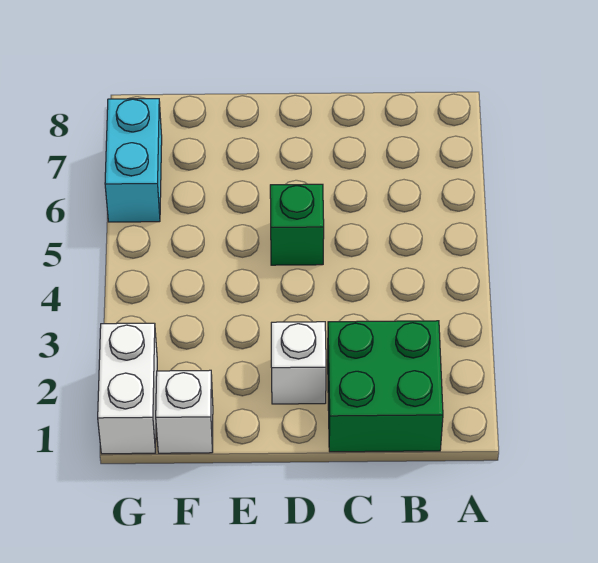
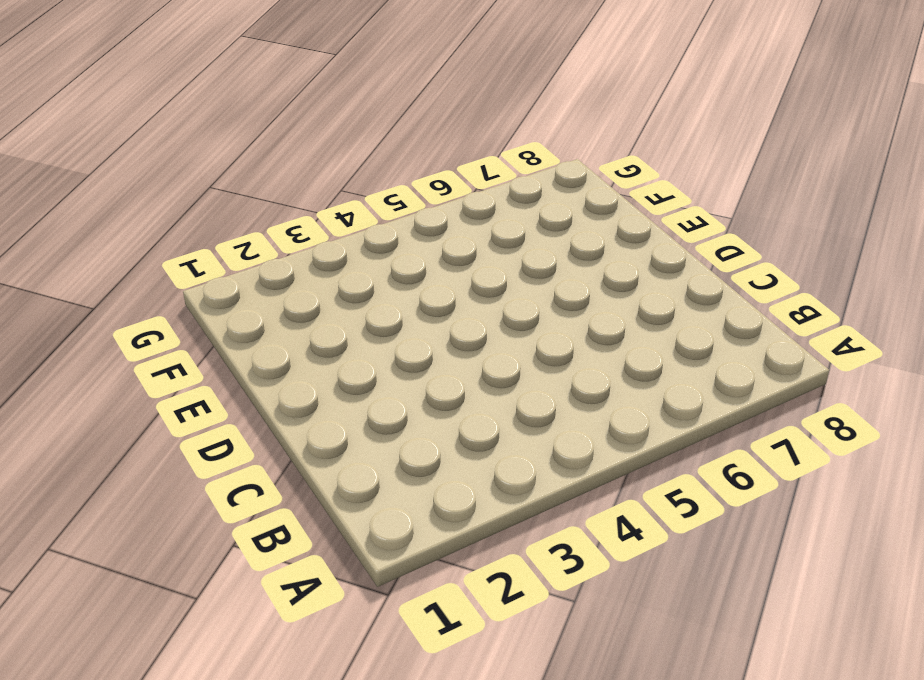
none -> green brick B1:C2 level 1
none -> white brick D2 level 1

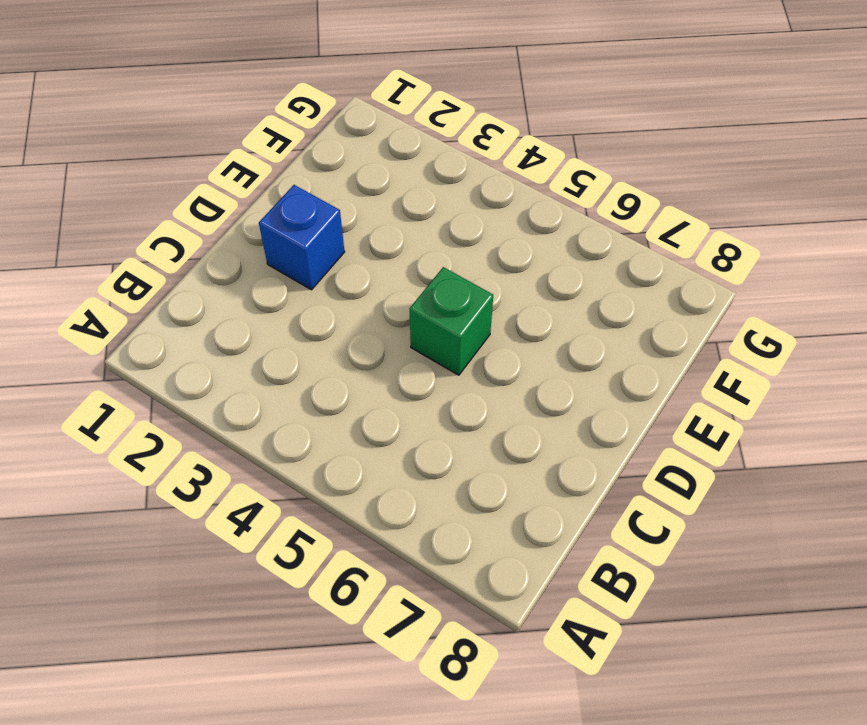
blue brick D2 level 1 -> white brick D2 level 1
none -> green brick B1:C2 level 1
none -> white brick F1 level 1

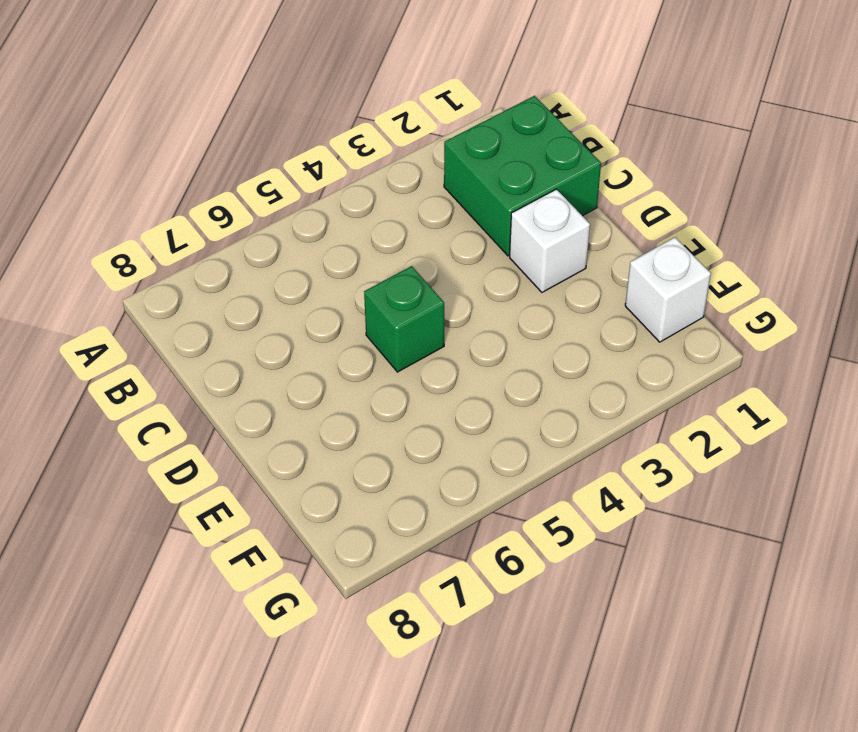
none -> white brick G1:G2 level 1
none -> cyan brick G6:G7 level 1

